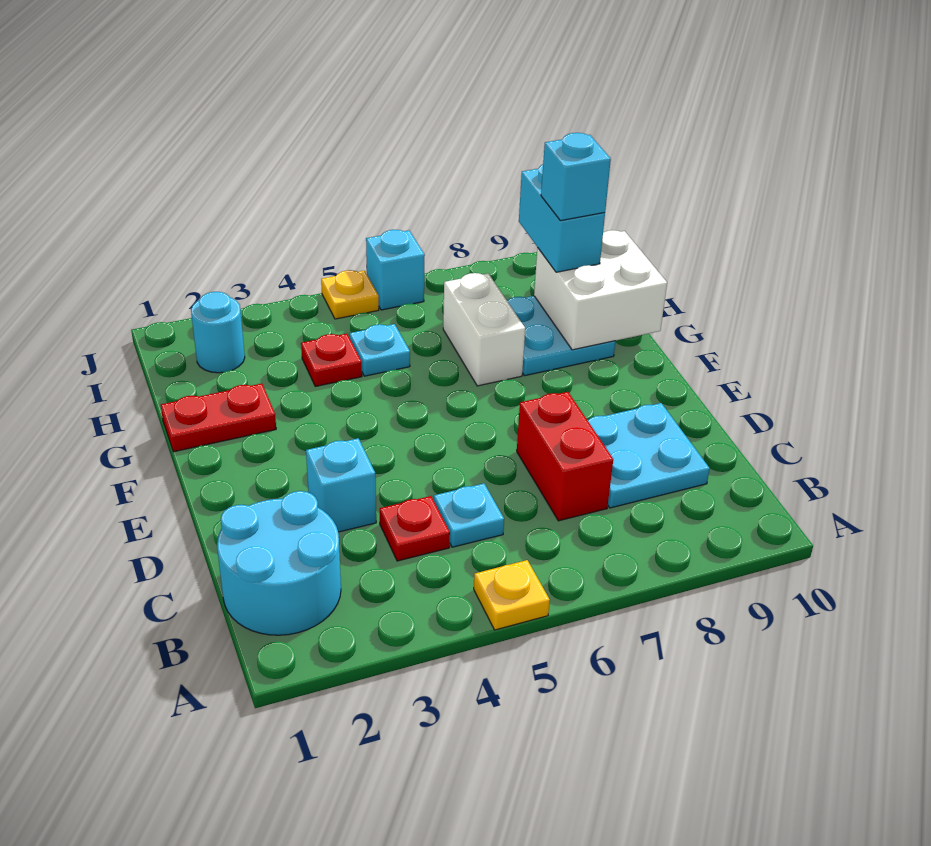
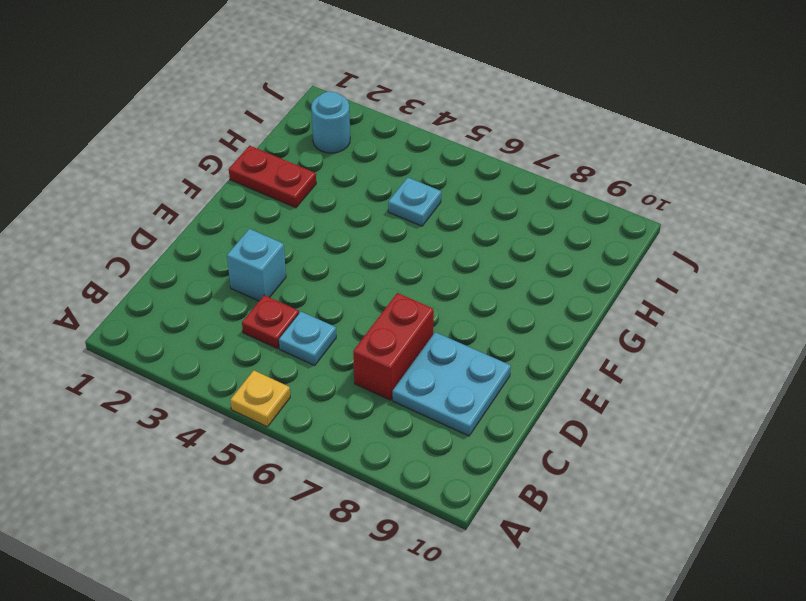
none -> cyan round brick B1:C2 level 1
none -> white brick G7:H7 level 1
none -> cyan plate G8:H9 level 1

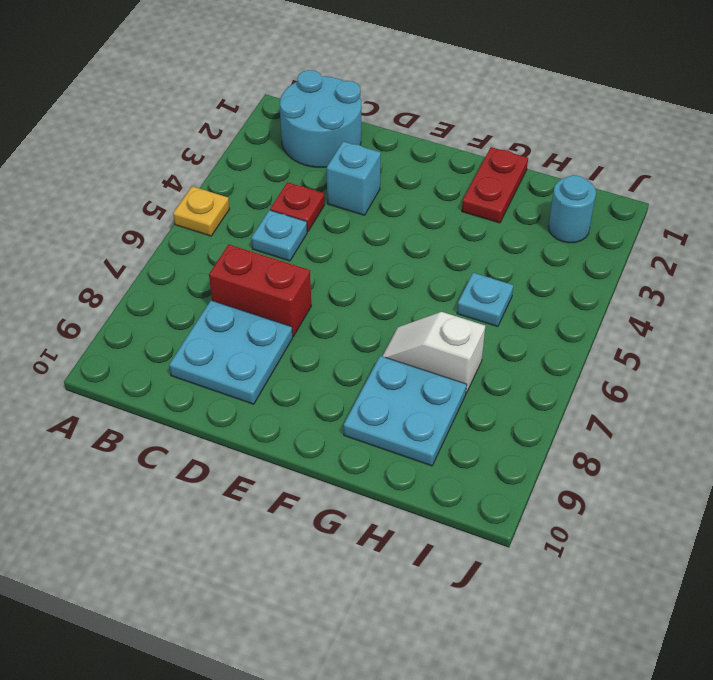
white slope G7:H7 level 1 top H -> white brick G7:H7 level 1
none -> red plate H4 level 1
none -> yellow plate J5 level 1
none -> cyan brick J6 level 1

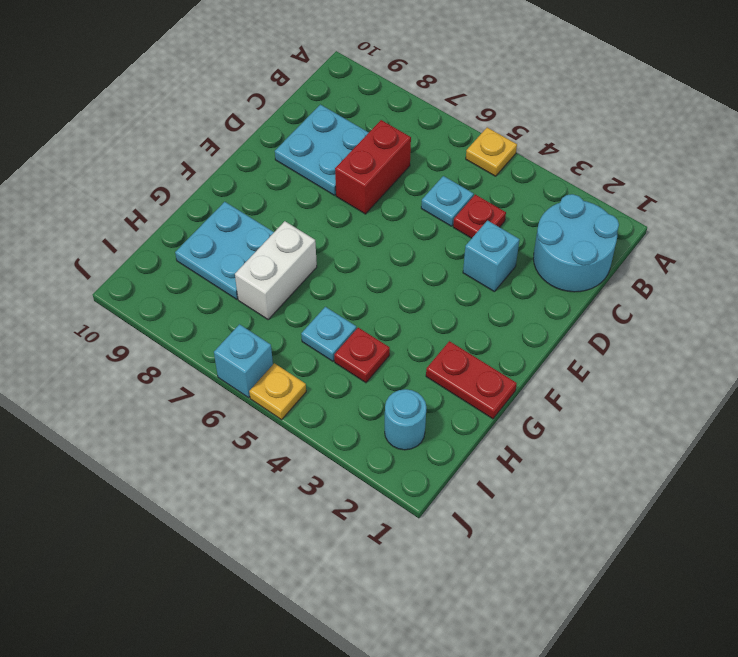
none -> white brick G9:H10 level 2
none -> cyan brick H9:I9 level 3
none -> cyan brick H9 level 4

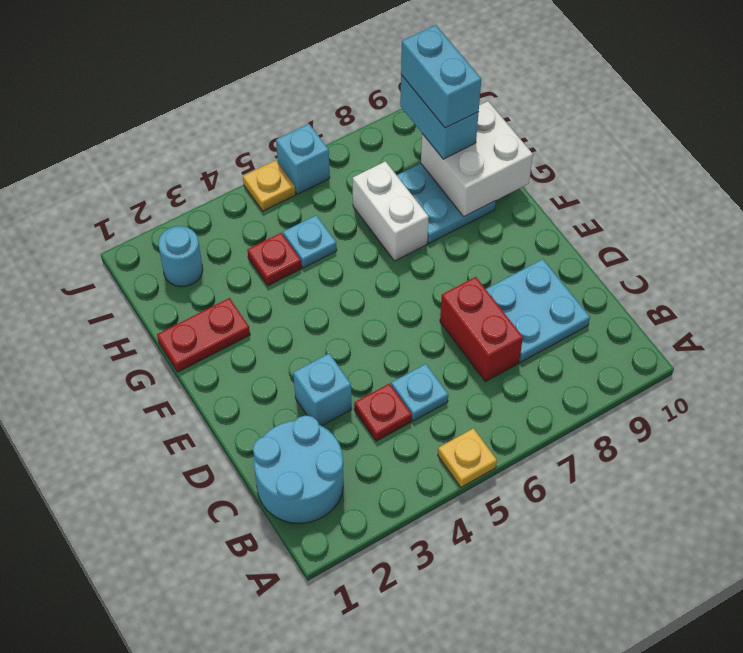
cyan brick H9:I9 level 4 -> cyan brick H9 level 4

